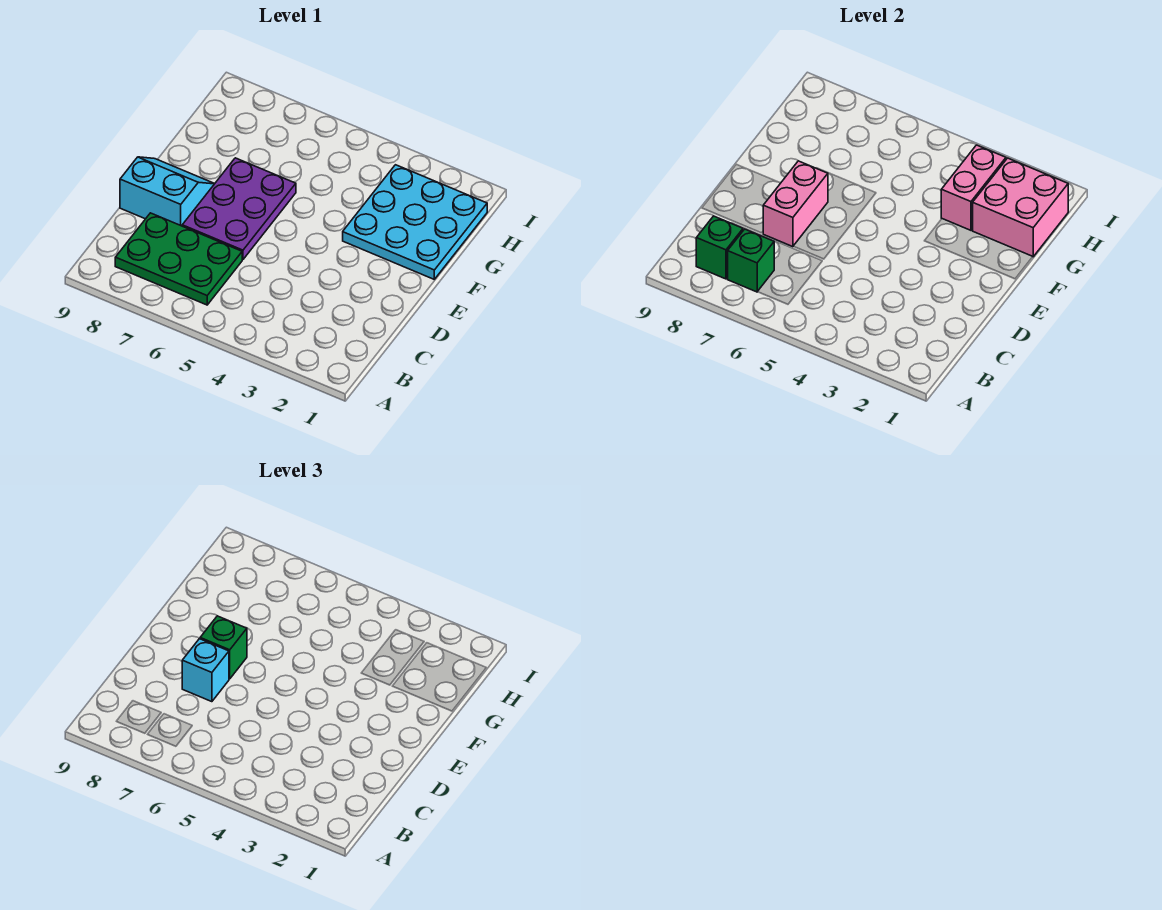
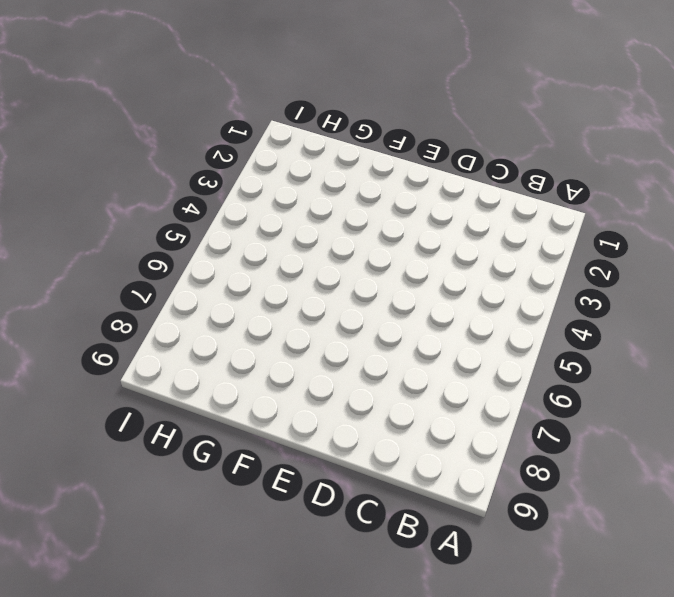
none -> green plate B6:C8 level 1
none -> purple plate D6:F7 level 1

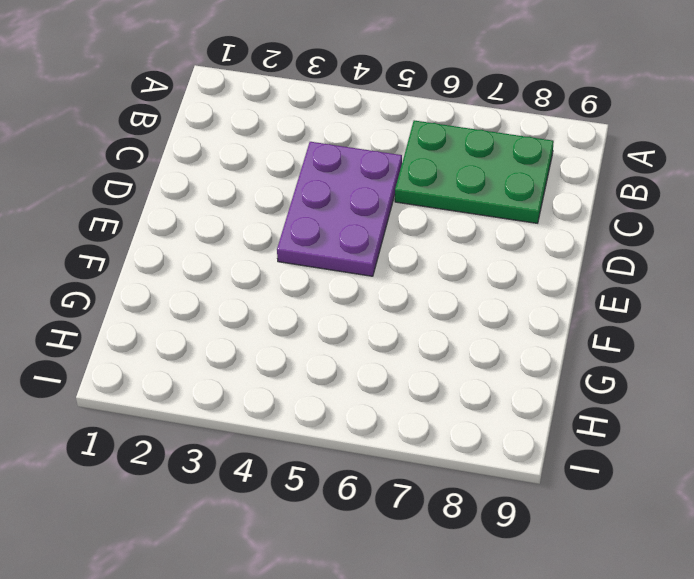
purple plate C4:E5 level 1 -> purple plate D6:F7 level 1
none -> cyan slope D8:E9 level 1 top D
none -> cyan plate F1:H3 level 1

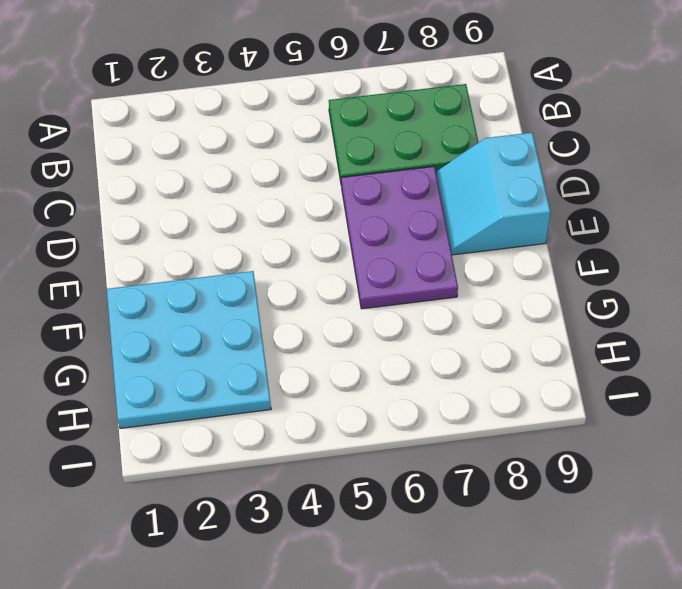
cyan slope D8:E9 level 1 top 9 -> cyan slope D8:E9 level 1 top D
none -> green brick B7 level 2
none -> green brick B8 level 2

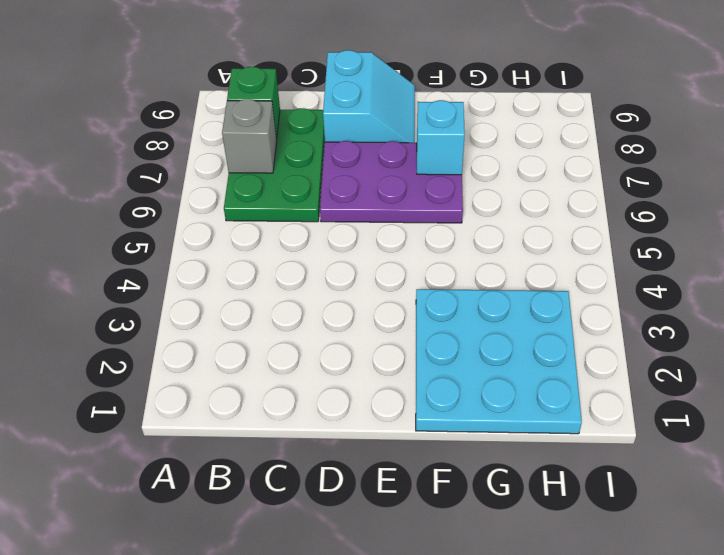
grey brick B7 level 2 -> green brick B7 level 2
cyan brick F7 level 2 -> cyan brick D7 level 3
none -> pink brick D7:E7 level 2
none -> pink brick G1:H2 level 2

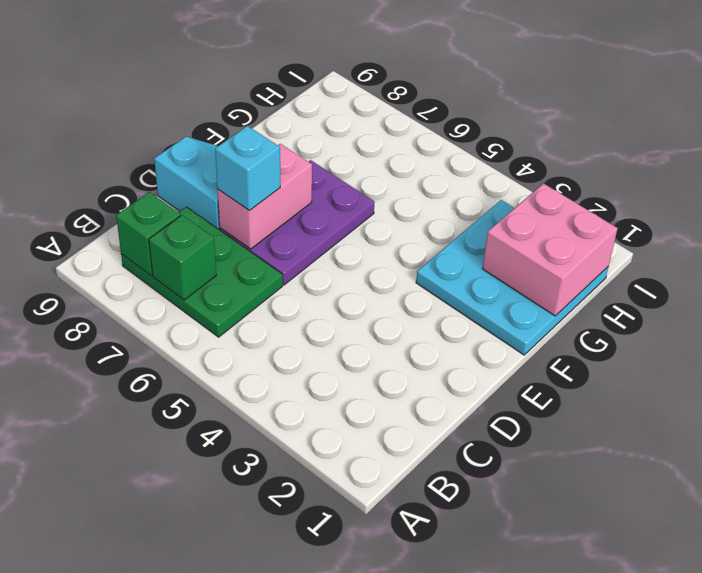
none -> pink brick G3:H3 level 2
none -> green brick E7 level 3

